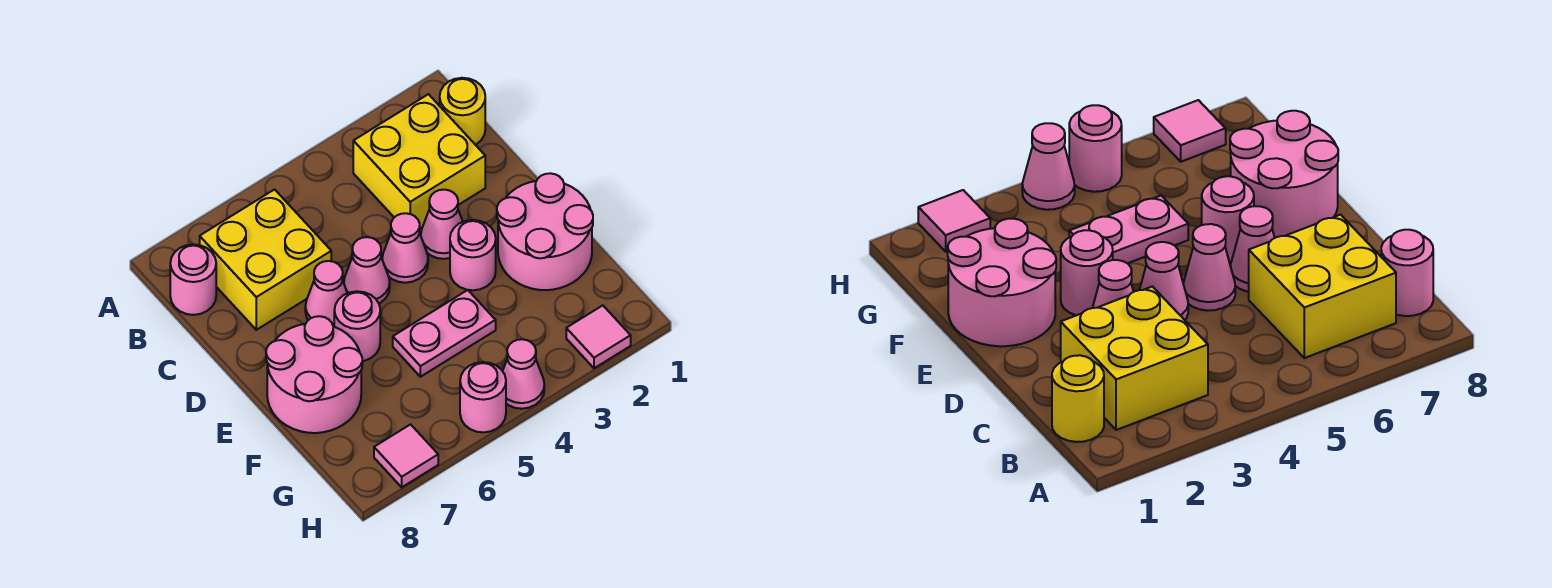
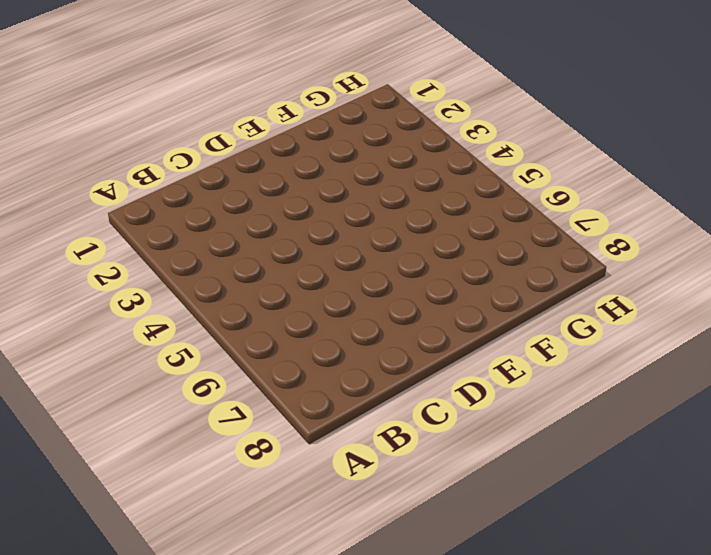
none -> yellow round brick B1 level 1
none -> yellow brick B2:C3 level 1
none -> yellow brick B6:C7 level 1

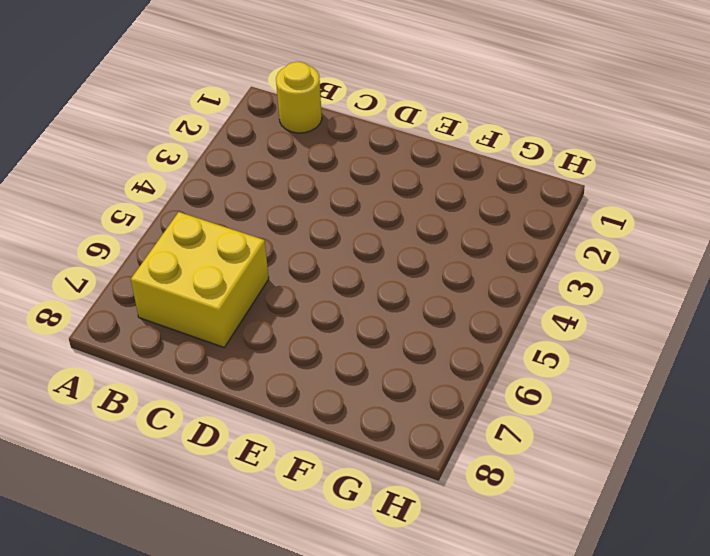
none -> yellow brick B2:C3 level 1
none -> pink round brick B8 level 1
none -> pink cone D3 level 1

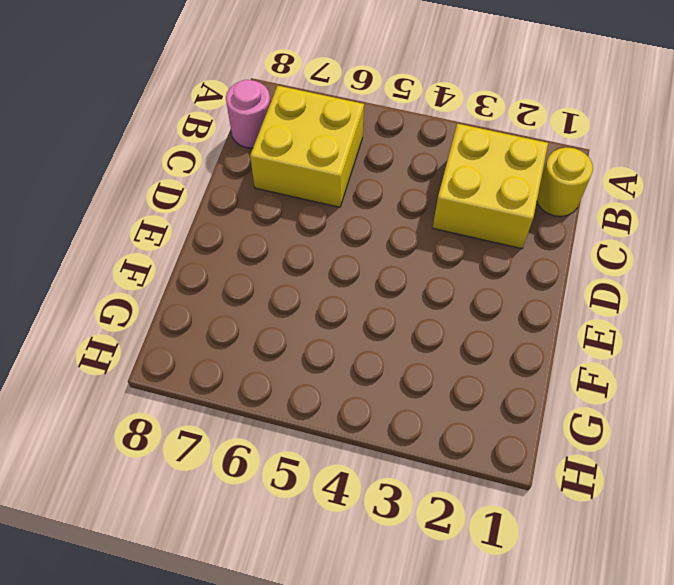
none -> pink cone D3 level 1
none -> pink cone D4 level 1
none -> pink cone D5 level 1

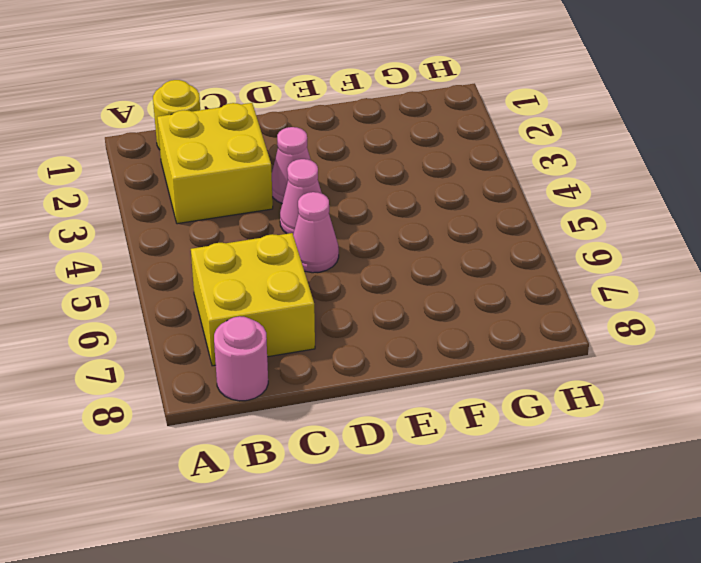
none -> pink cone D6 level 1
none -> pink round brick E1:F2 level 1
none -> pink round brick E3 level 1

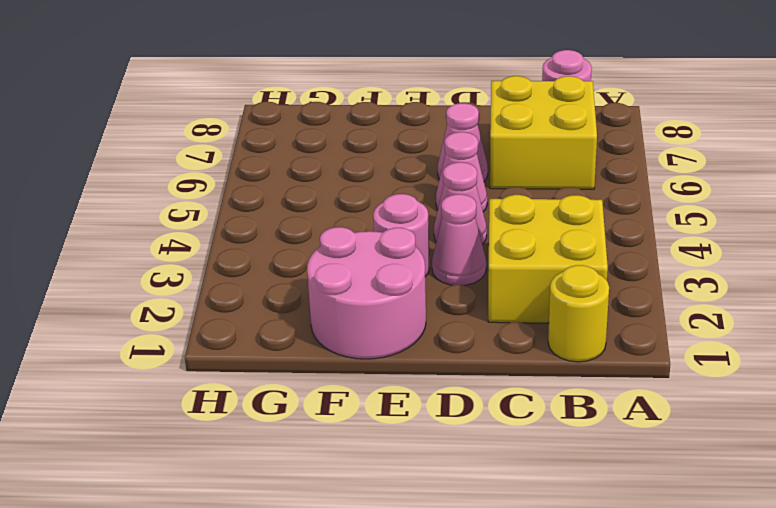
none -> pink round brick E6 level 1
none -> pink round brick E7:F8 level 1
none -> pink plate F4:F5 level 1

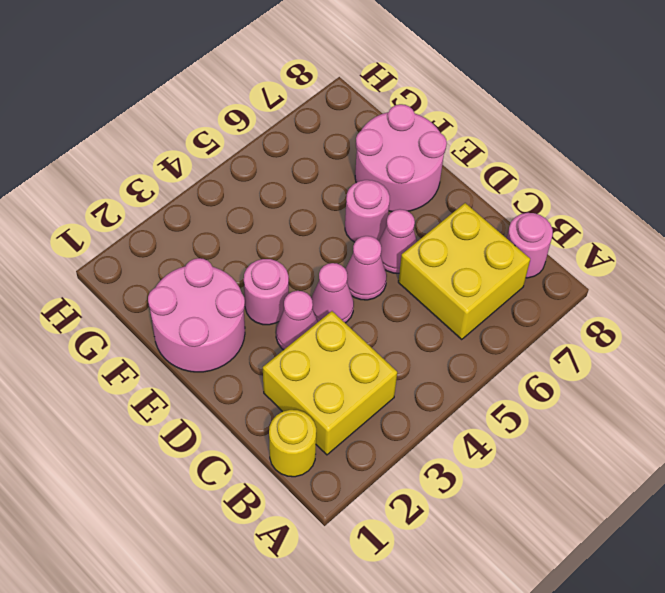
none -> pink plate F4:F5 level 1
none -> pink tile H2 level 1
none -> pink cone H4 level 1

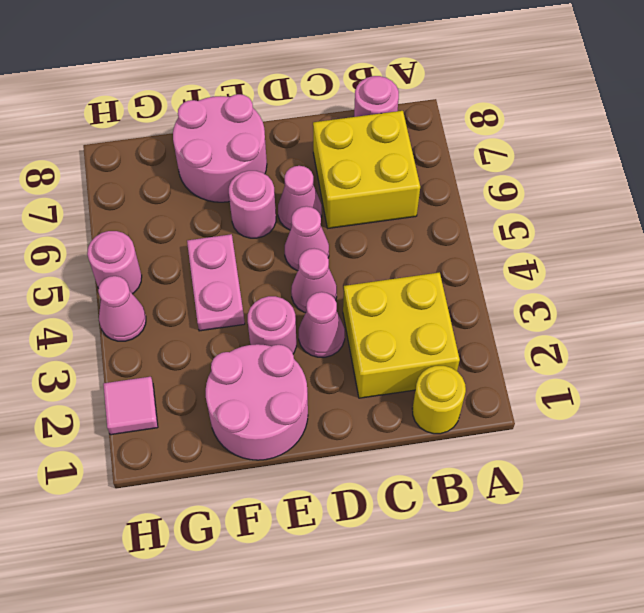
none -> pink tile H7 level 1

